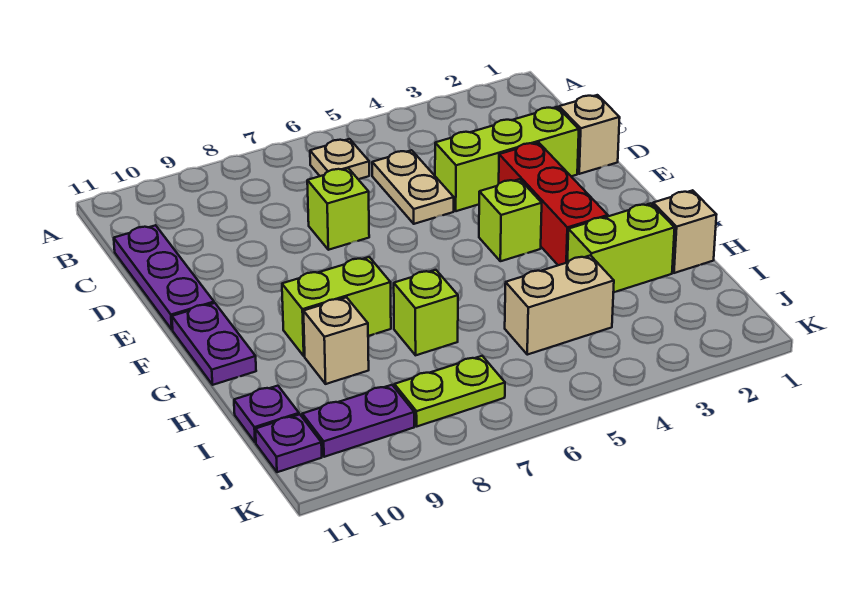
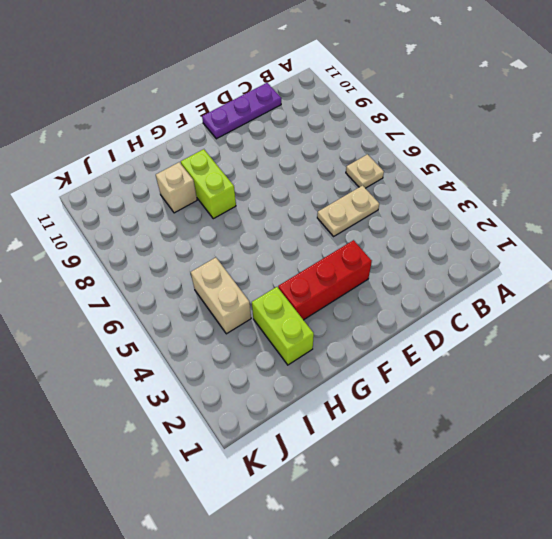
none -> tan brick D1 level 1
none -> lime brick D2:D4 level 1
none -> lime brick D7 level 1

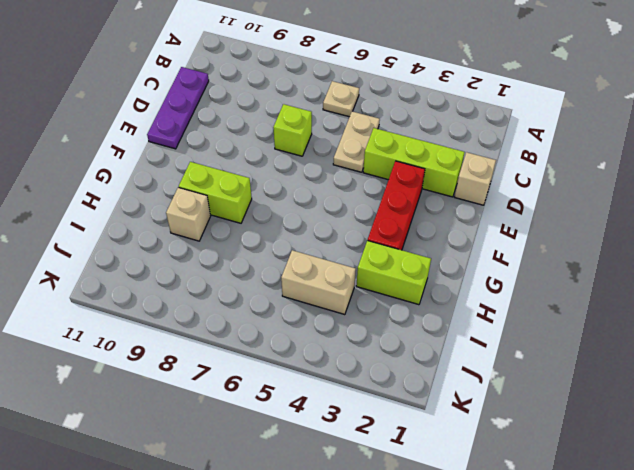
none -> lime brick F4 level 1
none -> purple plate F11:G11 level 1
none -> tan brick H1 level 1

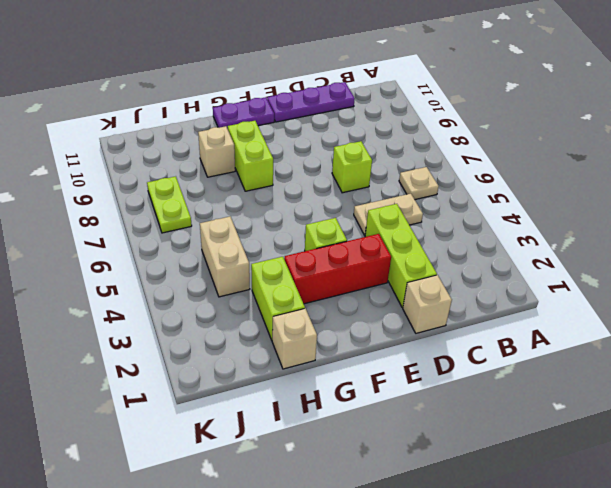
none -> lime brick H7 level 1
none -> purple plate I11 level 1
none -> purple plate J9:J10 level 1

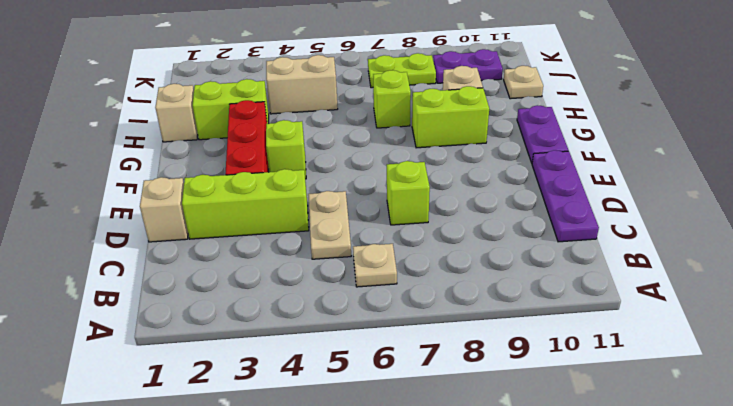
tan plate I11 level 1 -> purple plate I11 level 1
none -> purple plate J11 level 1

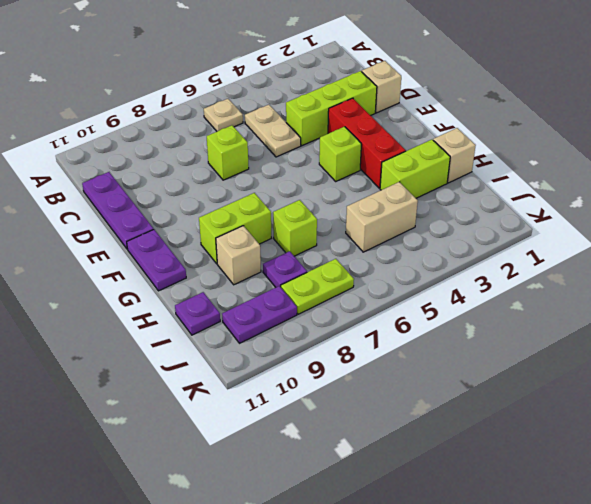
purple plate I8 level 1 -> purple plate J11 level 1

